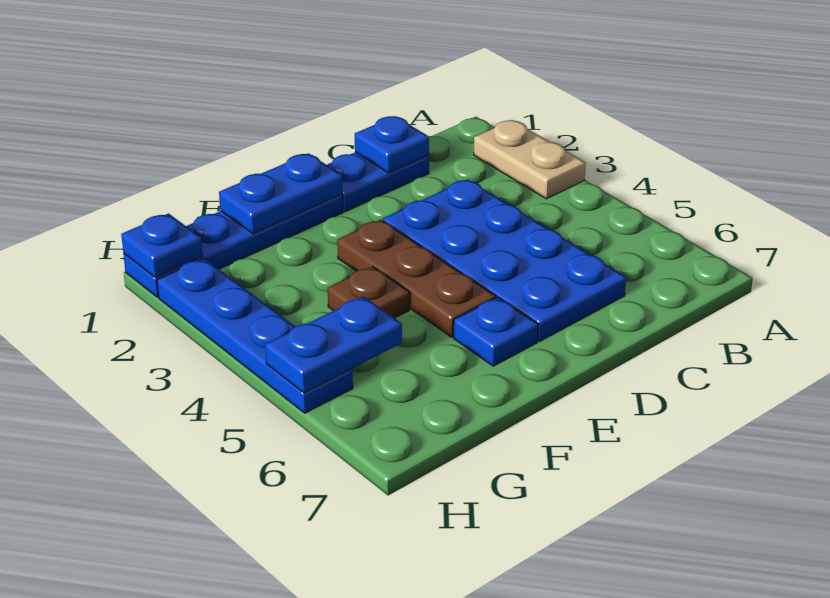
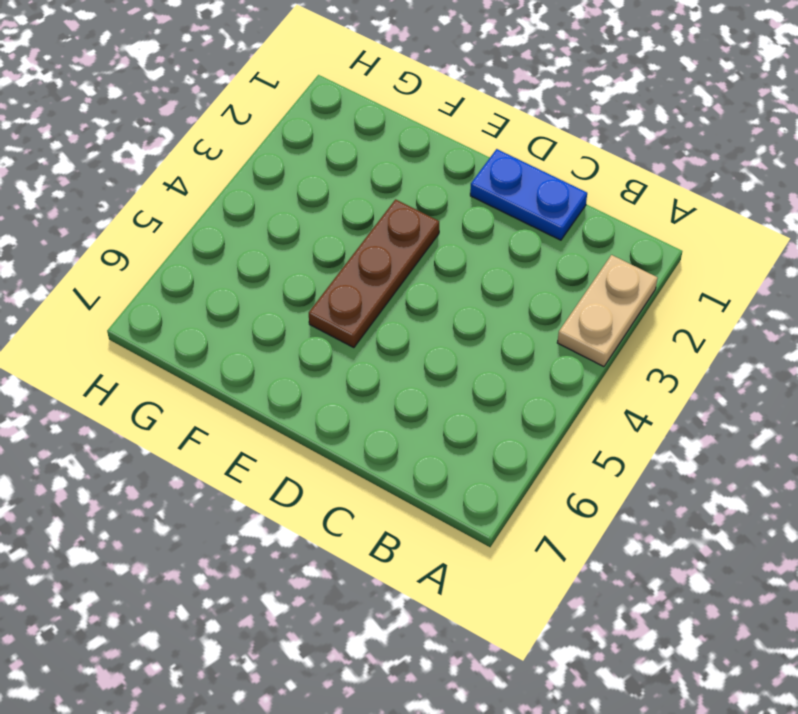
none -> blue plate C3:D6 level 1
none -> blue plate E1:H1 level 1
none -> blue plate E6 level 1

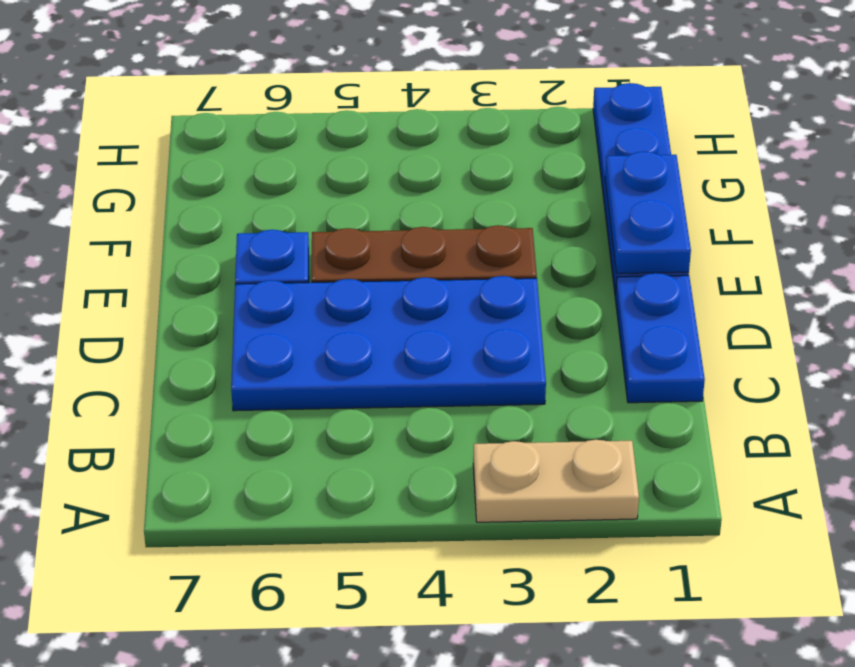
none -> brown plate F4 level 1
none -> blue plate H2:H5 level 1
none -> blue plate C1 level 2

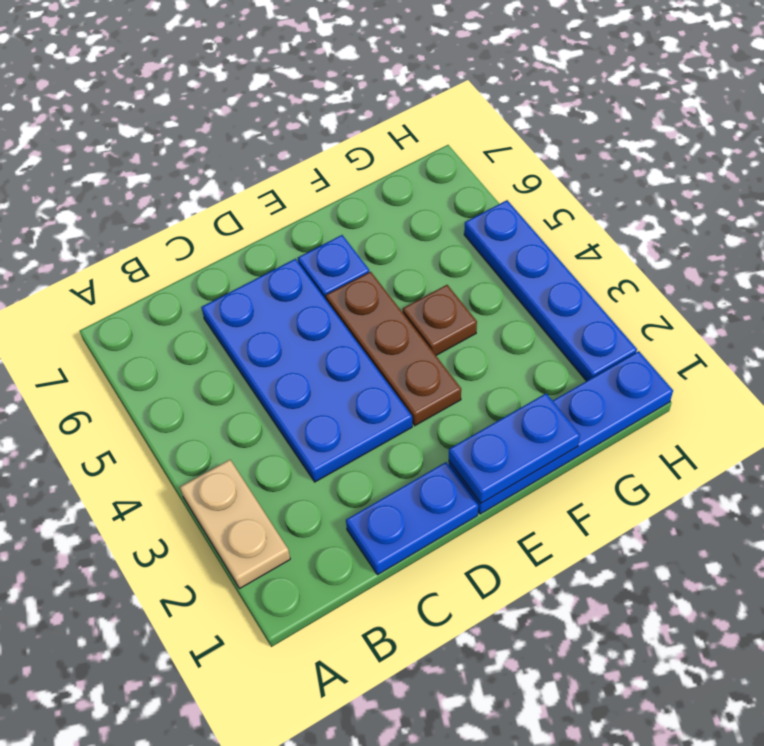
none -> blue plate C1 level 2
none -> blue plate G5:H5 level 2
none -> blue plate H1 level 2

